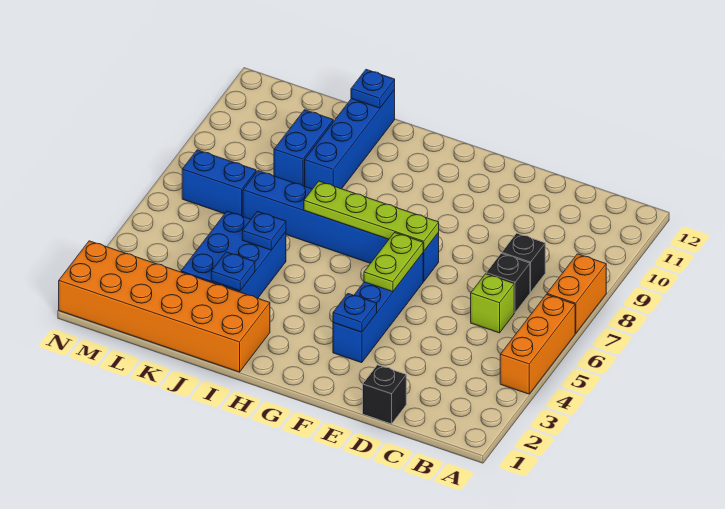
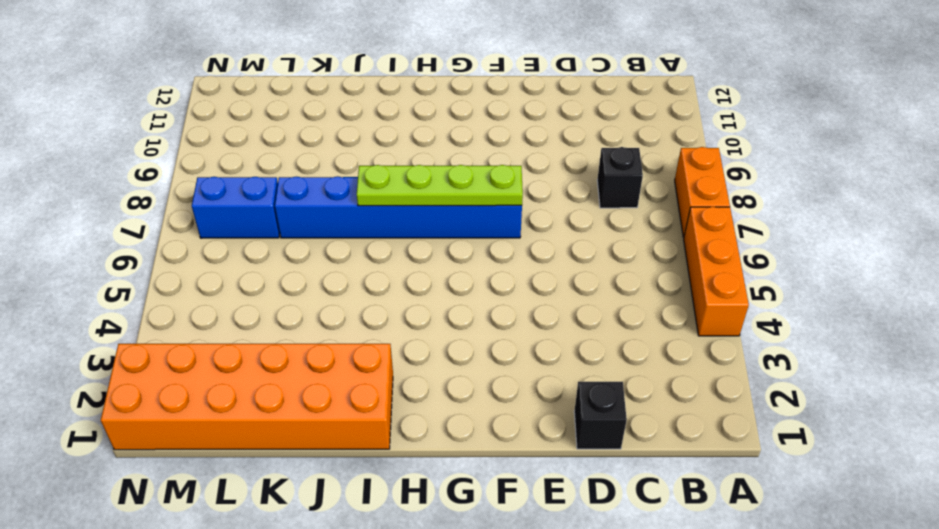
none -> lime brick C6 level 1
none -> black brick C7 level 1
none -> blue brick F3:F6 level 1

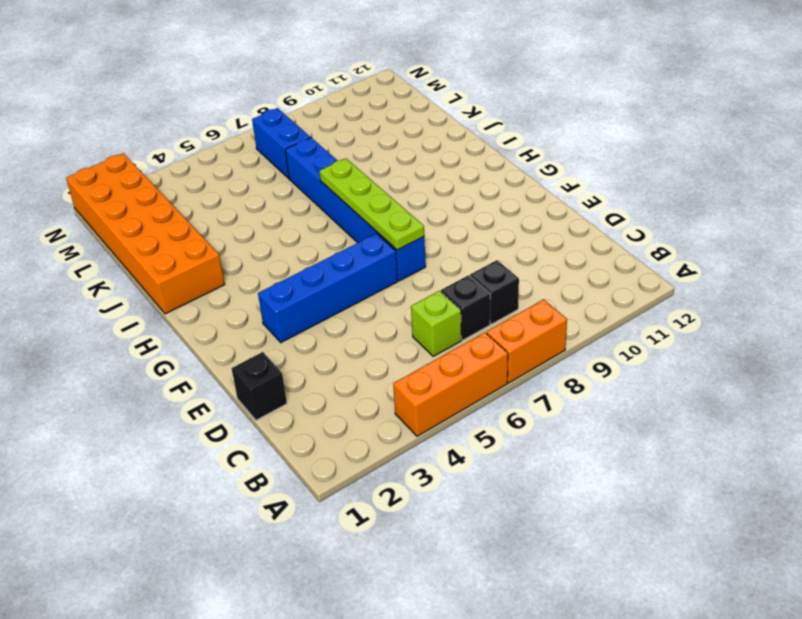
none -> blue brick J3:K5 level 1
none -> blue brick J9:J12 level 1
none -> blue brick K9:K10 level 1

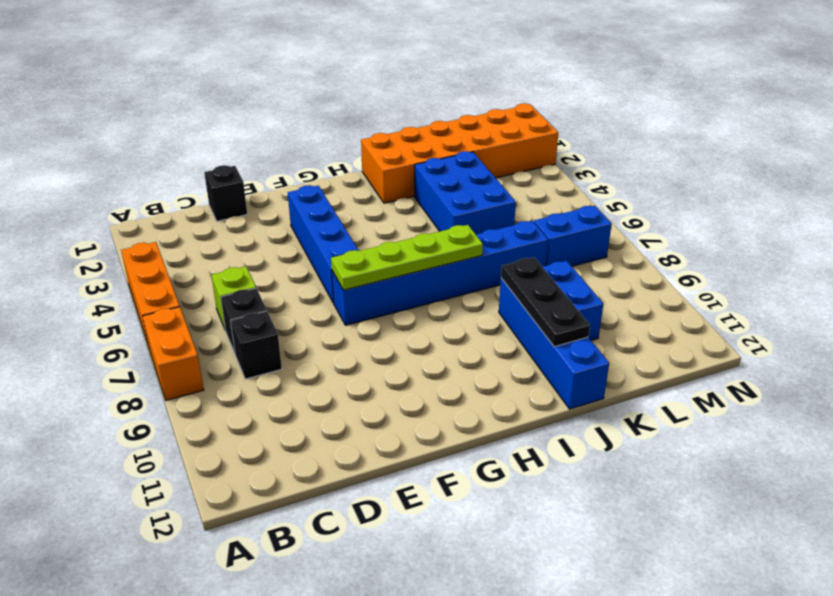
black plate J9:J11 level 2 -> none
none -> blue plate F3 level 2
none -> lime plate F5:F6 level 2
none -> blue plate J3 level 2

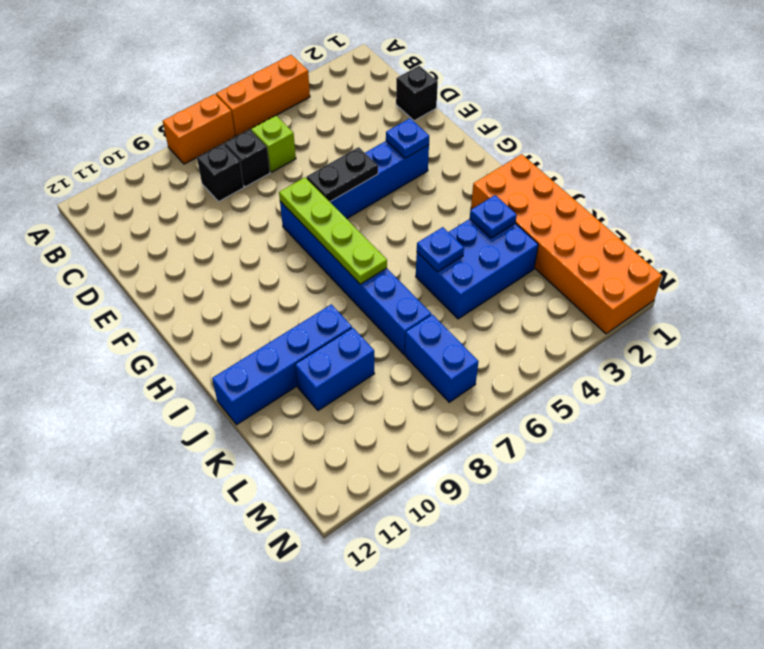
black plate F5:F6 level 2 -> lime plate F5:F6 level 2
none -> blue plate J12 level 2

